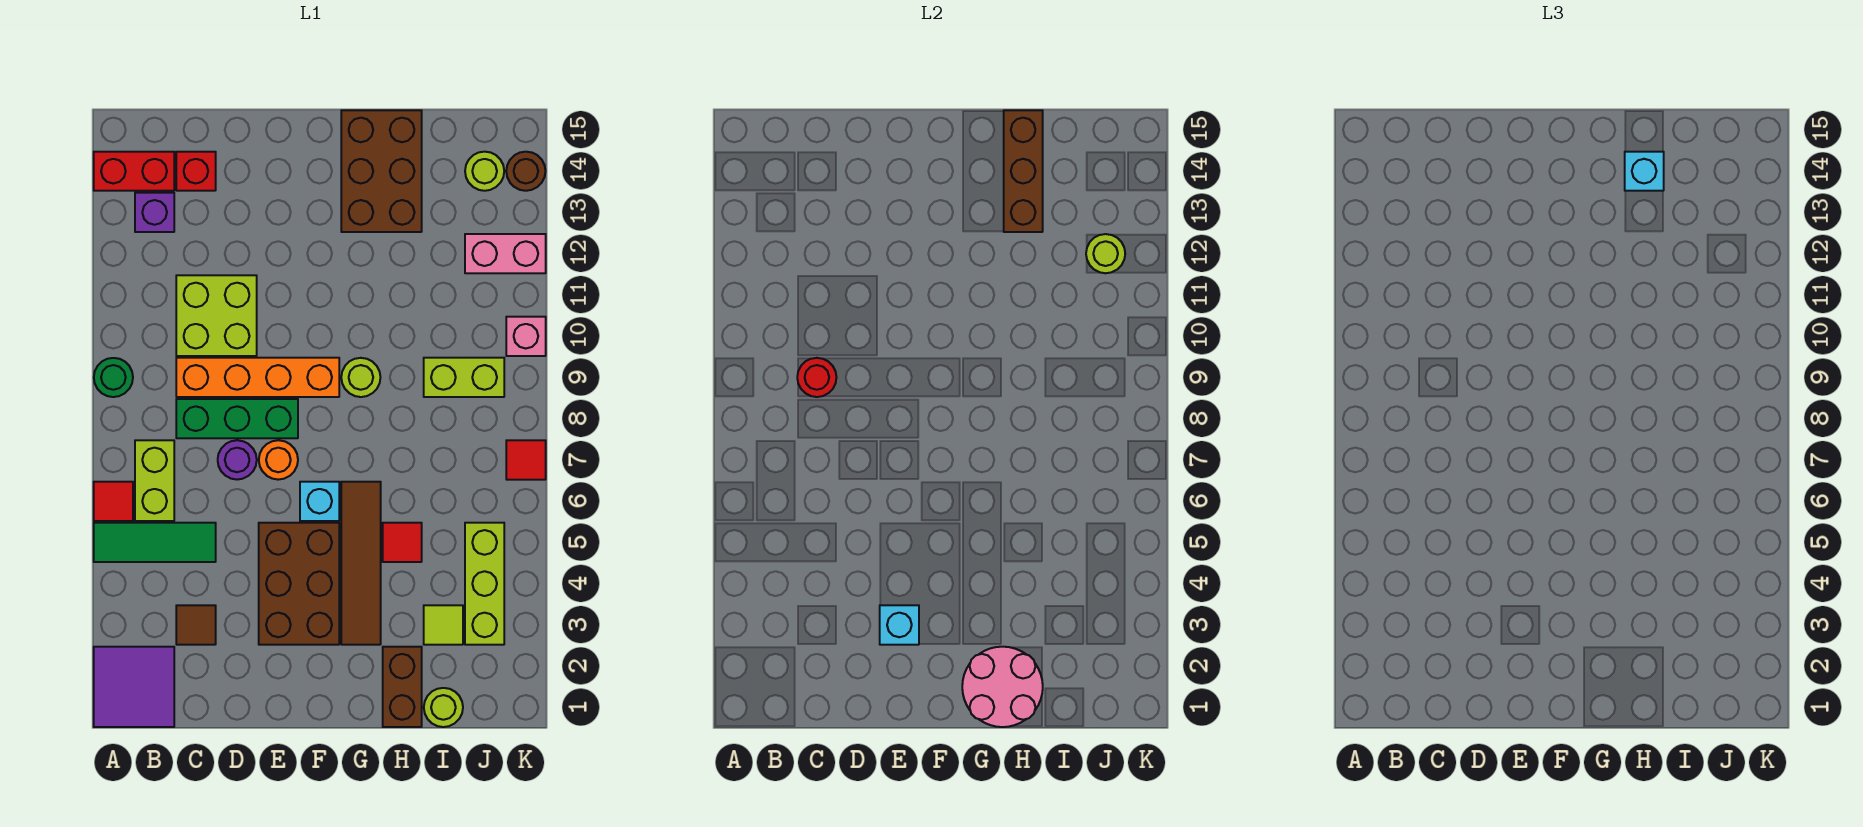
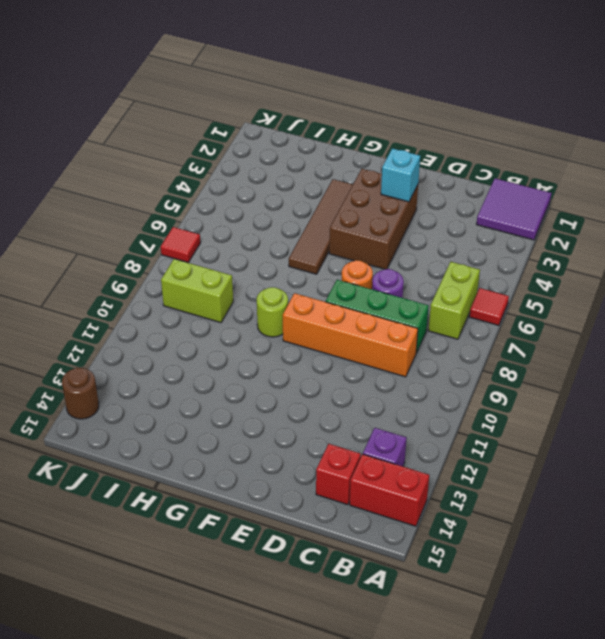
none -> green tile A5:C5 level 1
none -> green round brick A9 level 1
none -> brown tile C3 level 1
none -> lime brick C10:D11 level 1

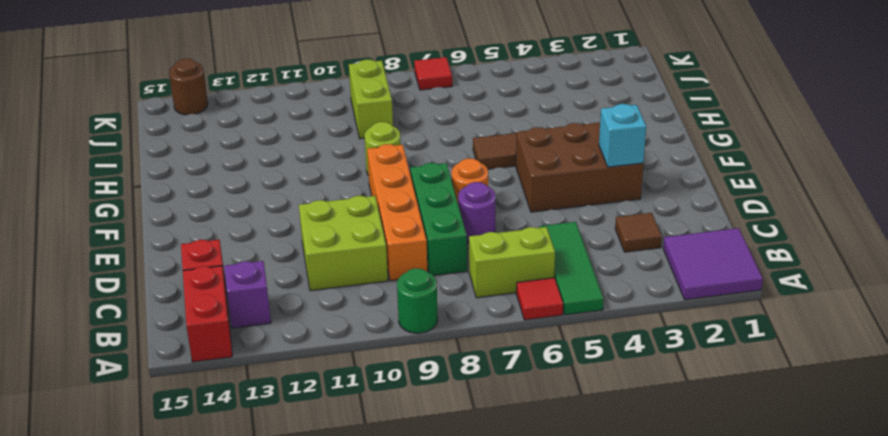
none -> cyan brick F6 level 1
none -> brown brick G13:H15 level 1
none -> brown brick H1:H2 level 1
none -> red tile H5 level 1

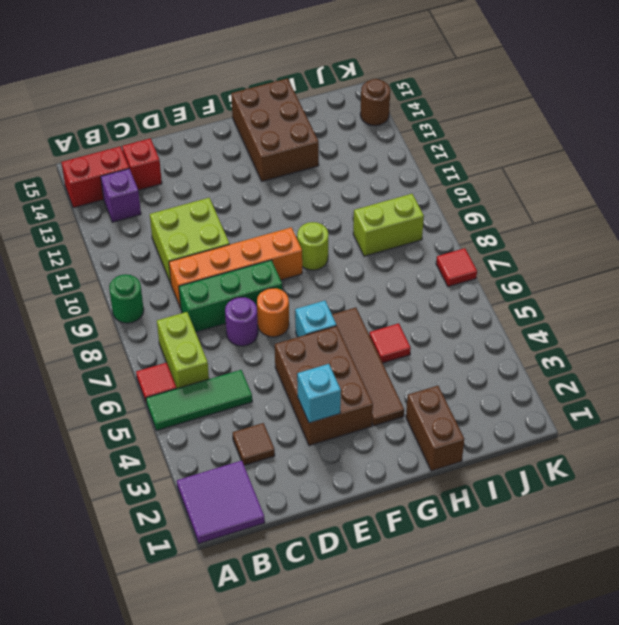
none -> lime round brick I1 level 1
none -> lime tile I3 level 1
none -> lime brick J3:J5 level 1
none -> pink brick J12:K12 level 1

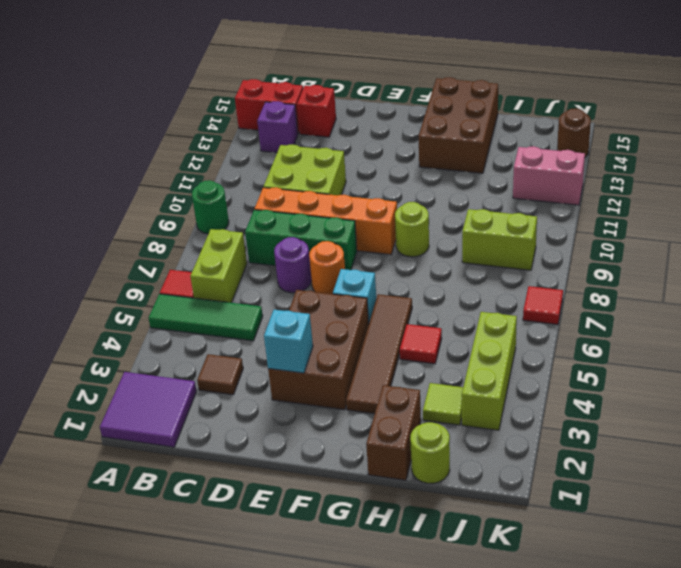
none -> lime round brick J14 level 1
none -> pink brick K10 level 1
none -> red round brick C9 level 2
none -> pink round brick G1:H2 level 2

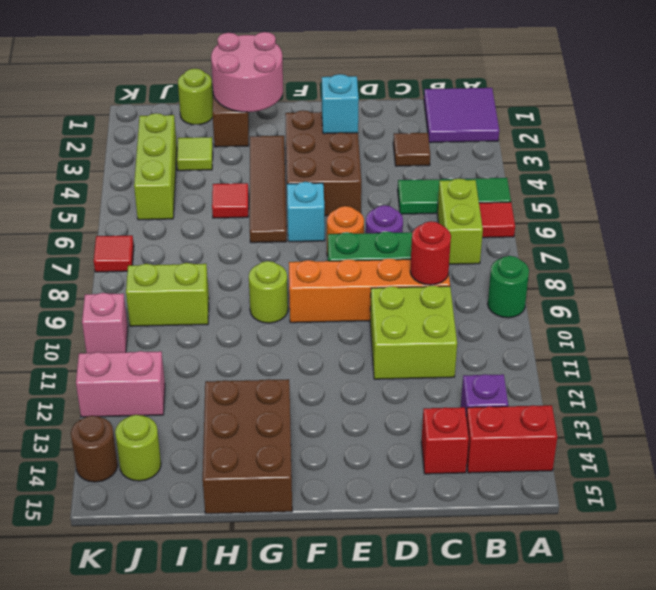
none -> brown brick H13:H15 level 2
none -> lime round brick J12 level 2
none -> cyan brick H14 level 3

